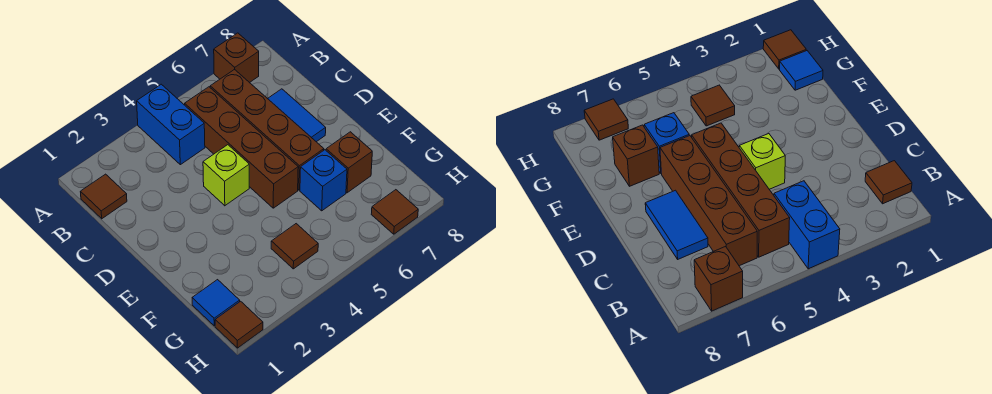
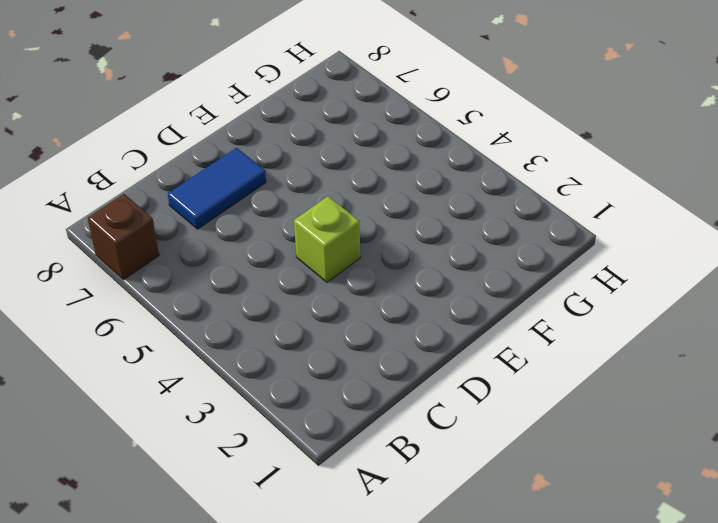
none -> blue brick A4:B4 level 1
none -> brown tile B1 level 1
none -> brown brick B5:E5 level 1

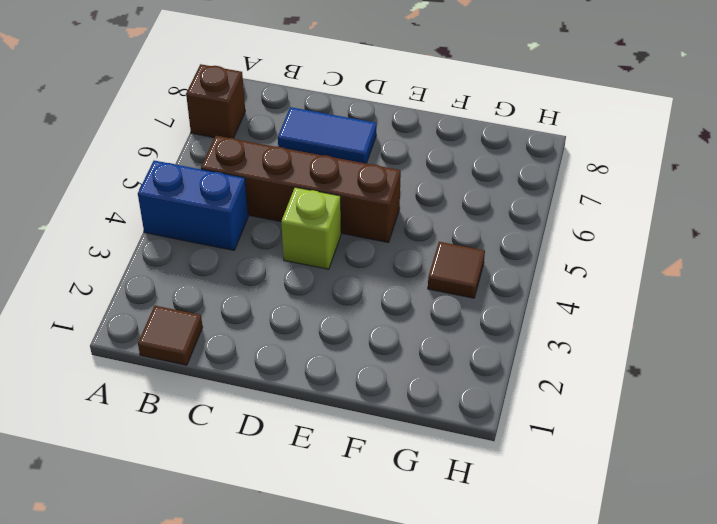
none -> brown brick B6:E6 level 1
none -> blue brick F6 level 1
none -> brown brick F7 level 1

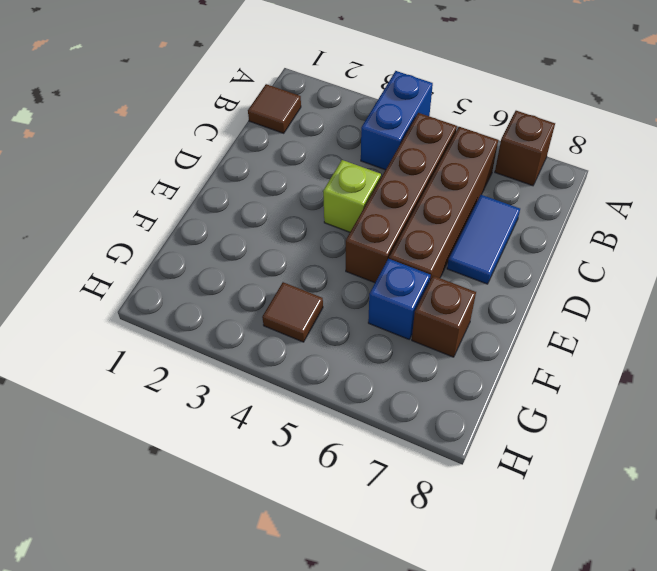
none -> blue tile G1 level 1
none -> brown tile H1 level 1
none -> brown tile H7 level 1

